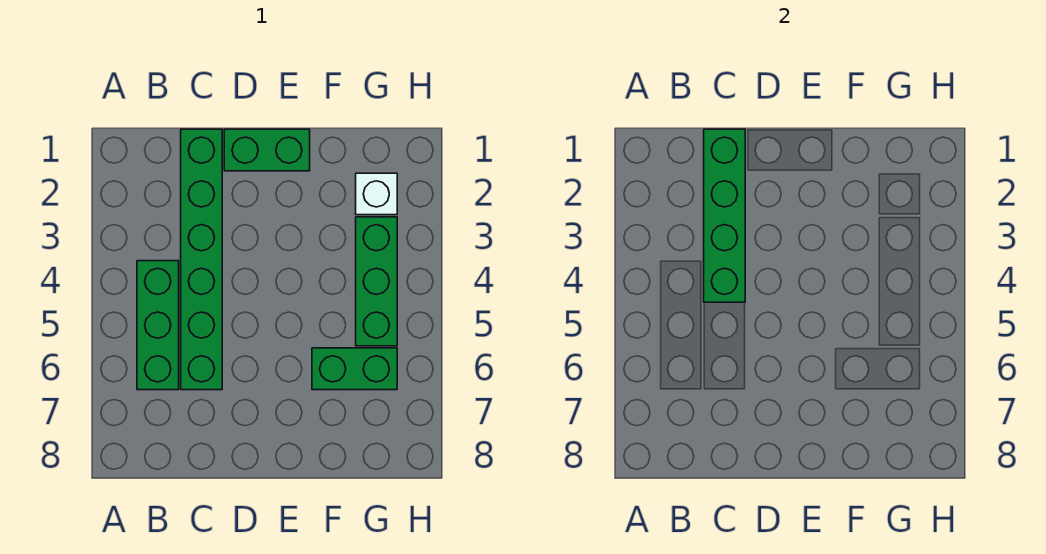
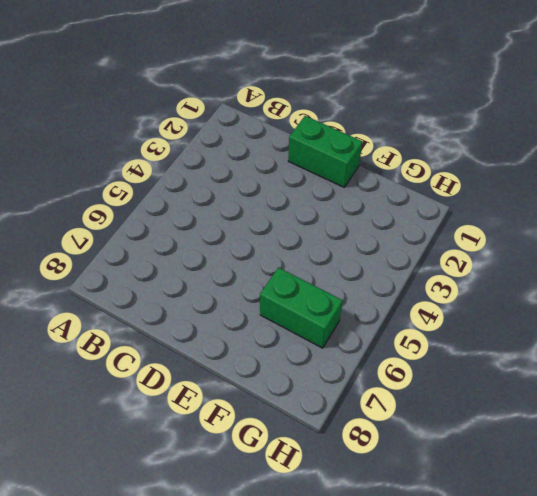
none -> green brick B4:B6 level 1
none -> green brick C1:C6 level 1

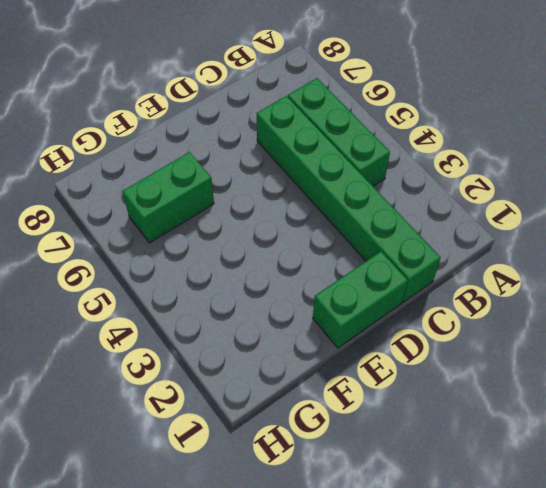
none -> white brick G2 level 1
none -> green brick G3:G5 level 1

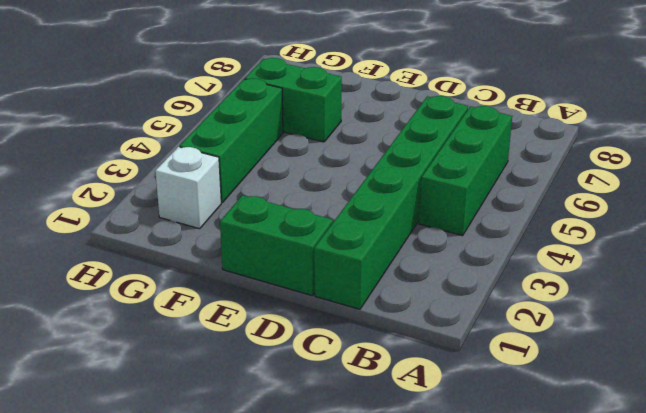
none -> green brick C1:C4 level 2

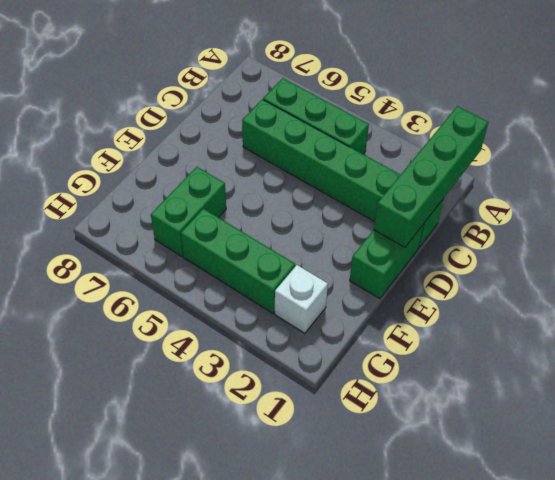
green brick A1:D1 level 2 -> green brick C1:C4 level 2

